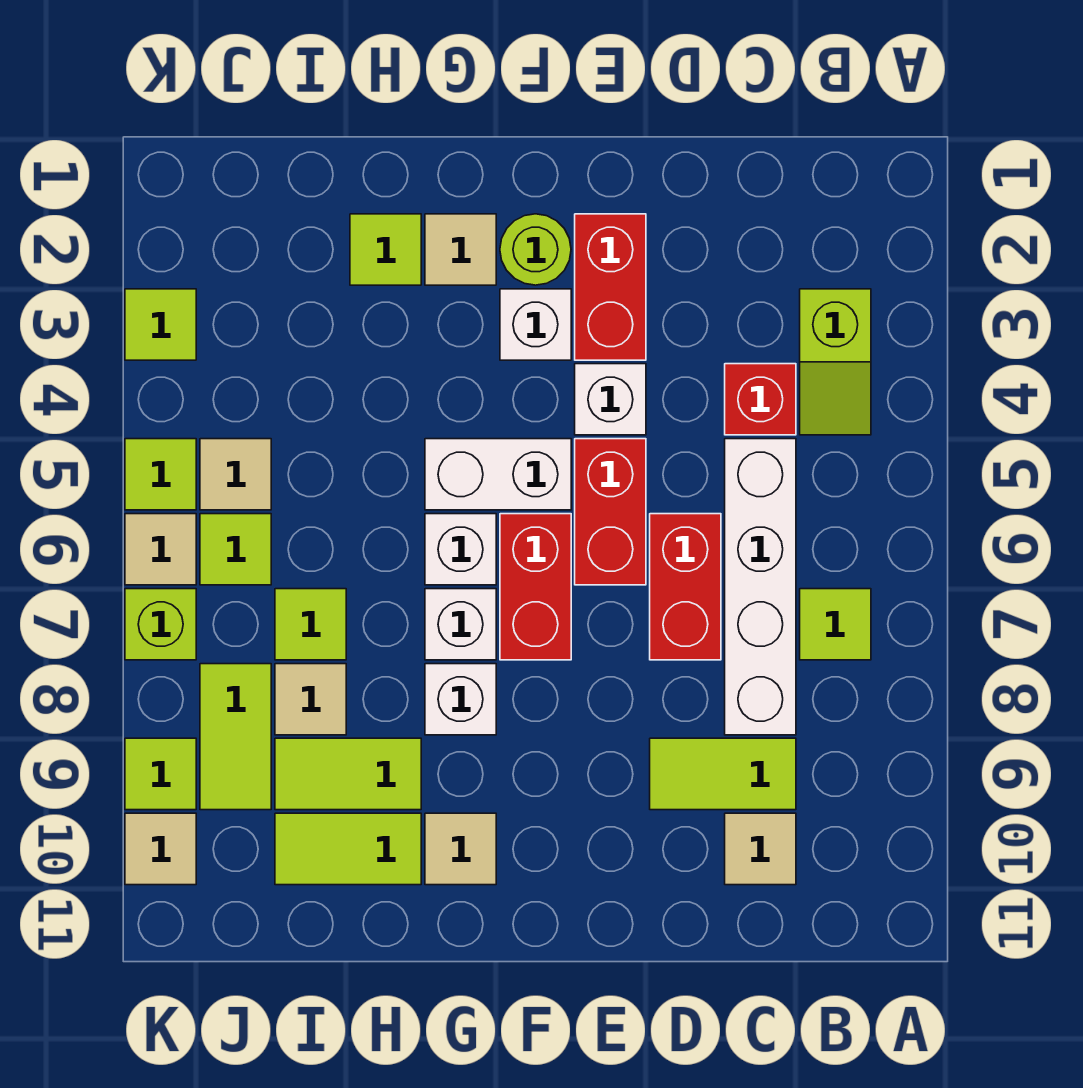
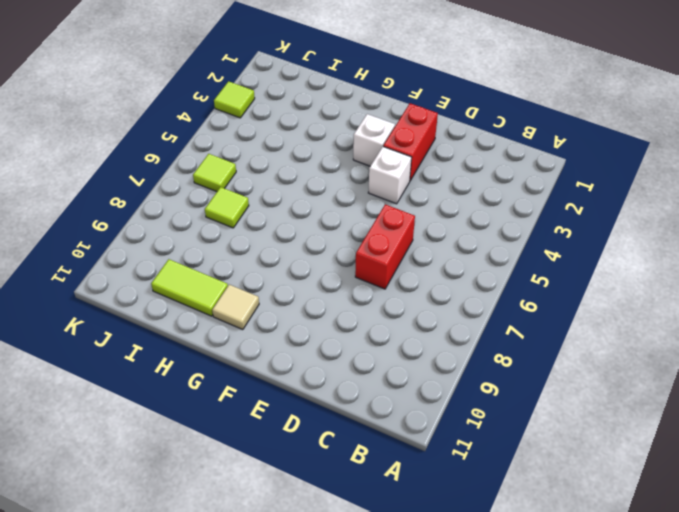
none -> lime slope B3:B4 level 1 top 3
none -> lime tile B7 level 1
none -> red brick C4 level 1
none -> white brick C5:C8 level 1

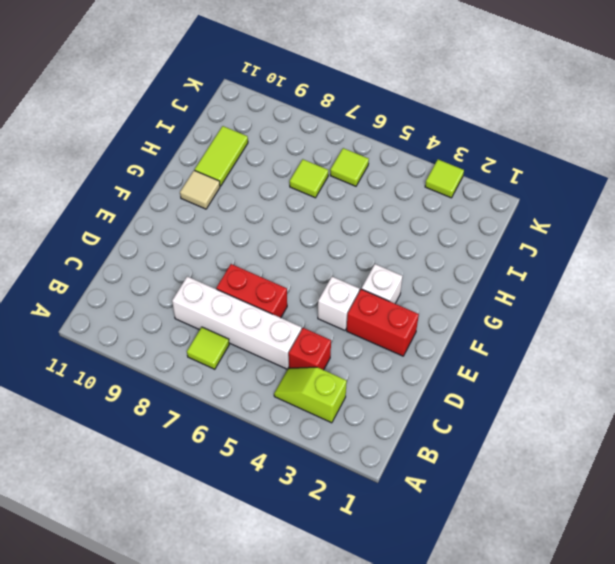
none -> lime tile C9:D9 level 1
none -> tan tile C10 level 1
none -> red brick E5:E6 level 1
none -> lime round brick F2 level 1

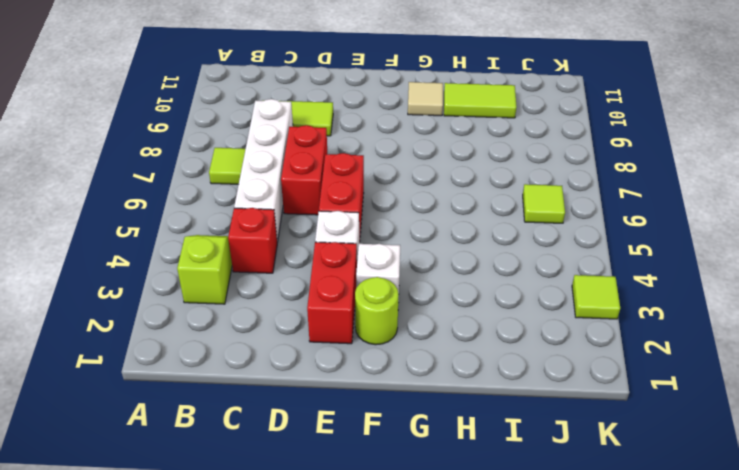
none -> tan tile C10 level 1
none -> white brick F5:G5 level 1
none -> red brick F6:F7 level 1
none -> tan tile G2 level 1

